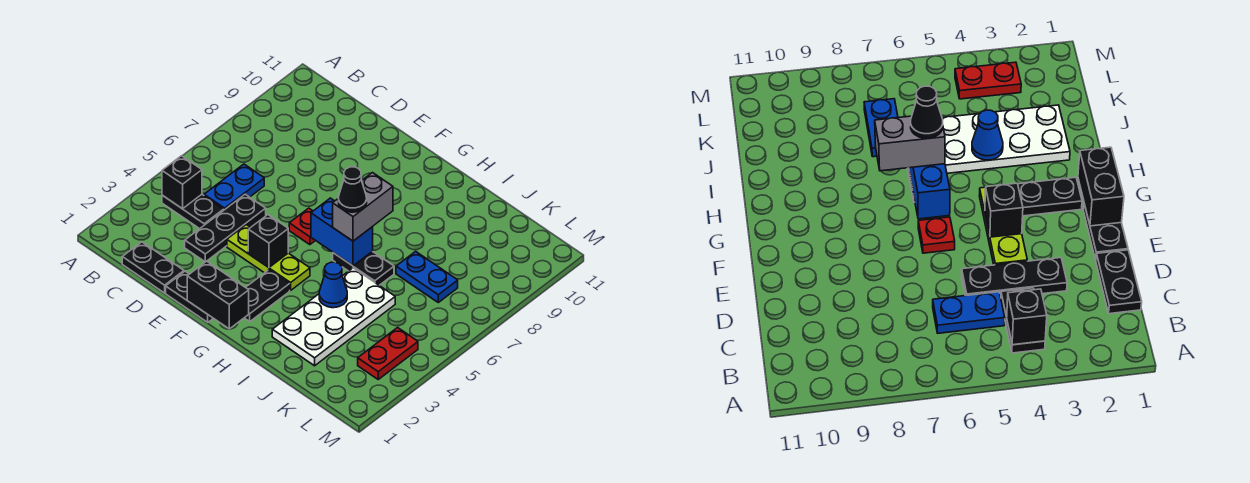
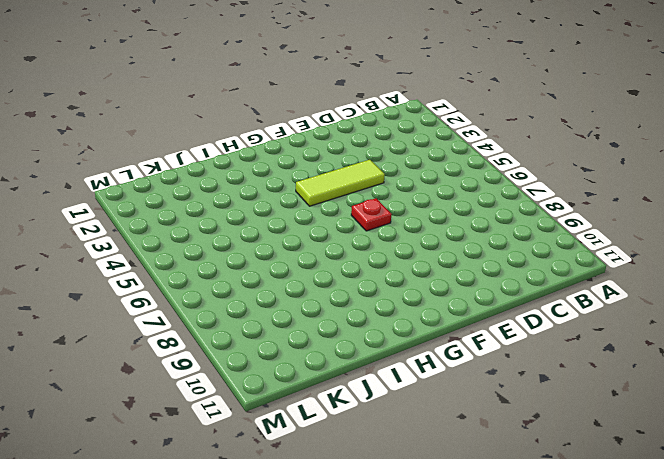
lime tile E4:G4 level 1 -> lime plate E4:G4 level 1
none -> black plate B4:C4 level 1
none -> black plate C1:D1 level 1
none -> blue plate C5:C6 level 1

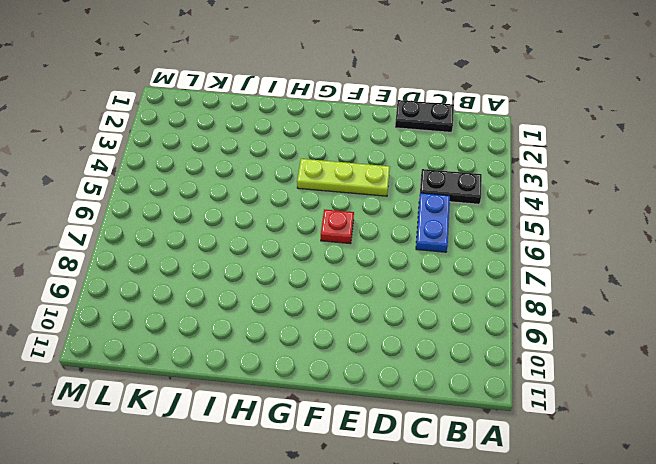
none -> black plate D3:D5 level 1
none -> black plate E1:F1 level 1
none -> black plate G2:G3 level 1

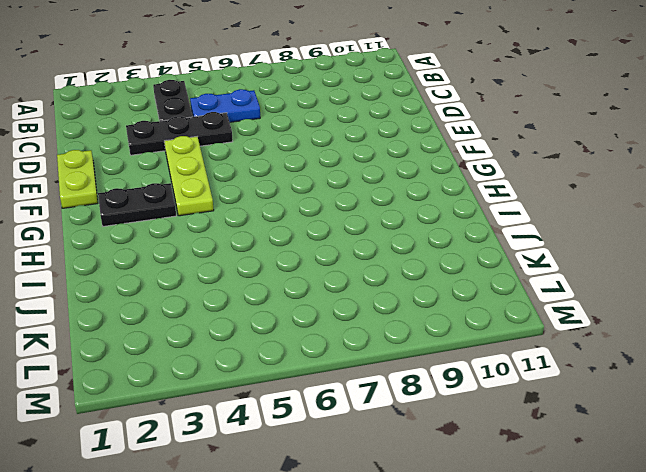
lime plate E1:F1 level 1 -> black plate E1:F1 level 1
none -> black plate C1:D1 level 1
none -> red plate F6 level 1
none -> black plate H6:I6 level 1

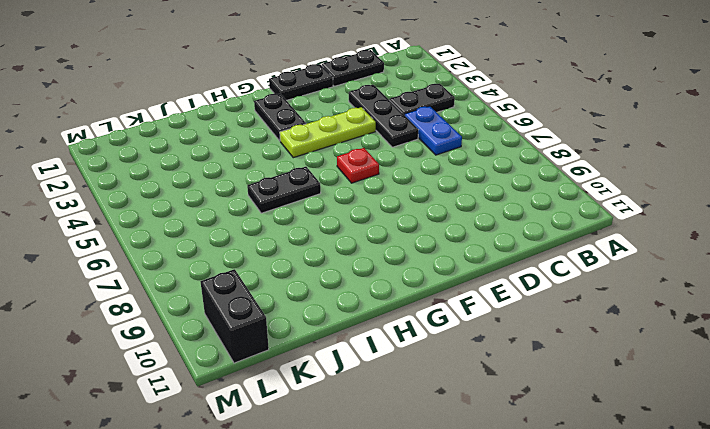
black brick L10:L11 level 1 -> black brick F1:G1 level 2
none -> white plate I2:J5 level 1
none -> blue plate J7:K7 level 1
none -> red plate L3:L4 level 1

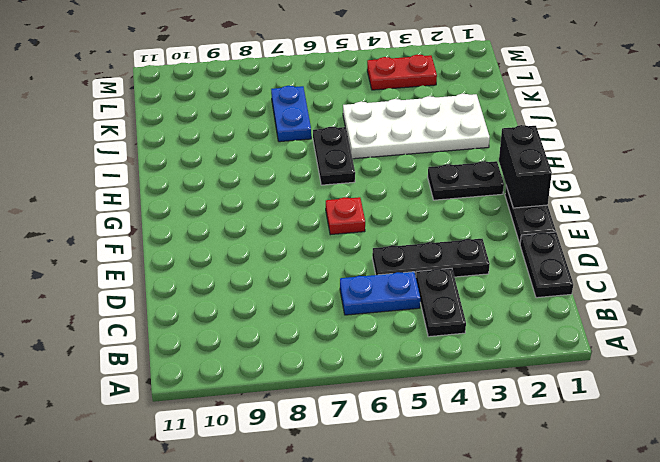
none -> lime plate E4:G4 level 1
none -> black brick B4 level 2
none -> black brick F4 level 2

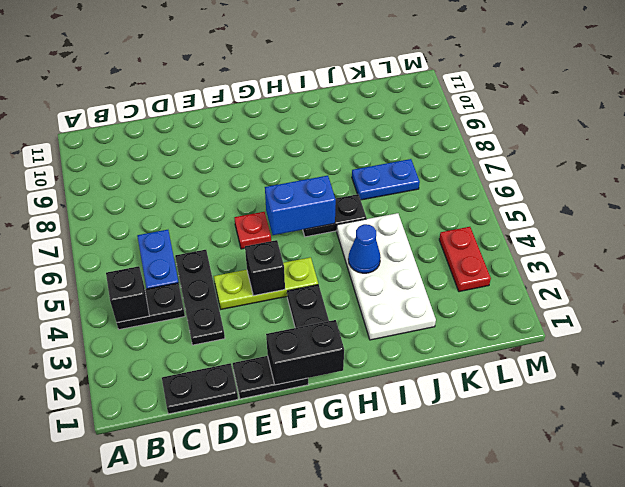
none -> grey brick H6:H7 level 3
none -> black cone H6 level 4

